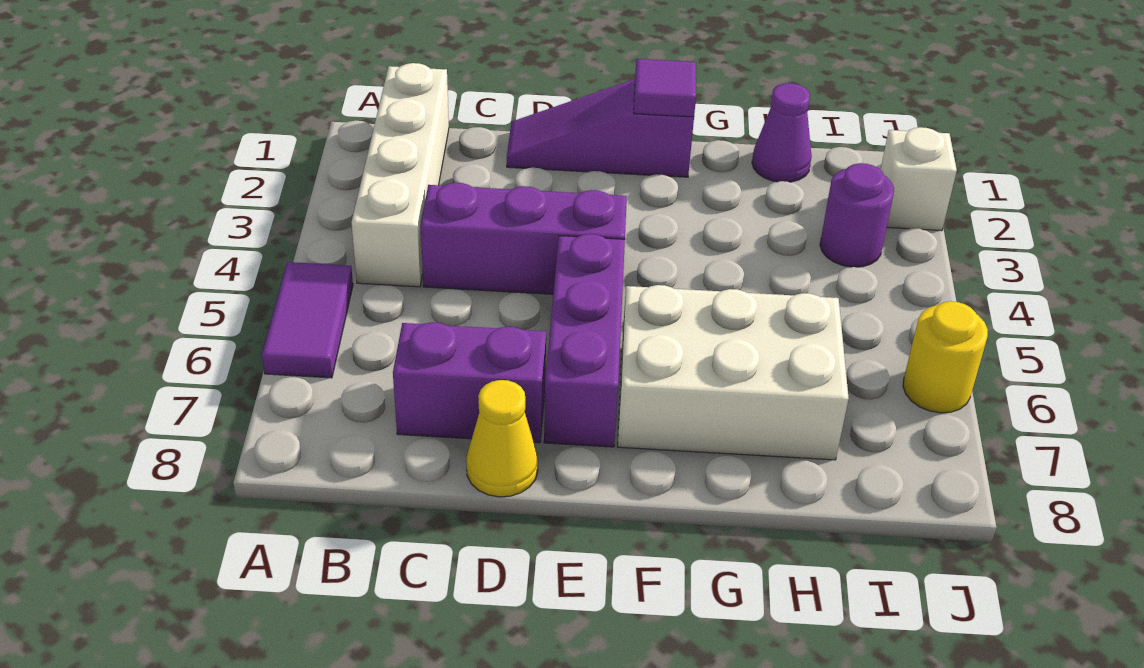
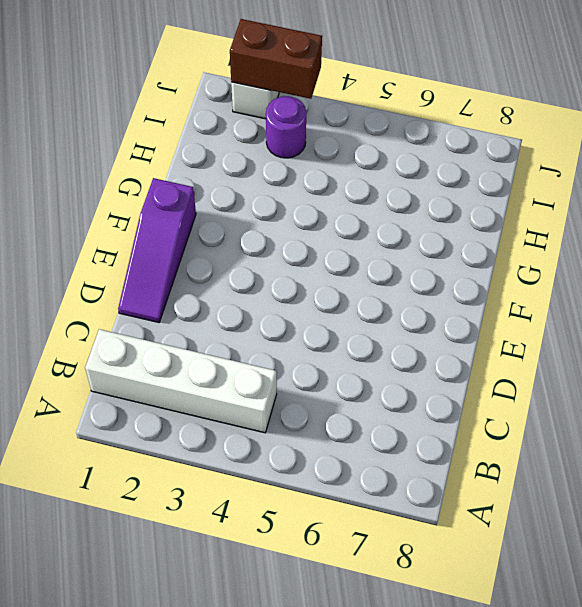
brown brick J2:J3 level 2 -> none
none -> purple tile A5:A6 level 1
none -> purple brick C4:E4 level 1
none -> purple brick C7:D7 level 1

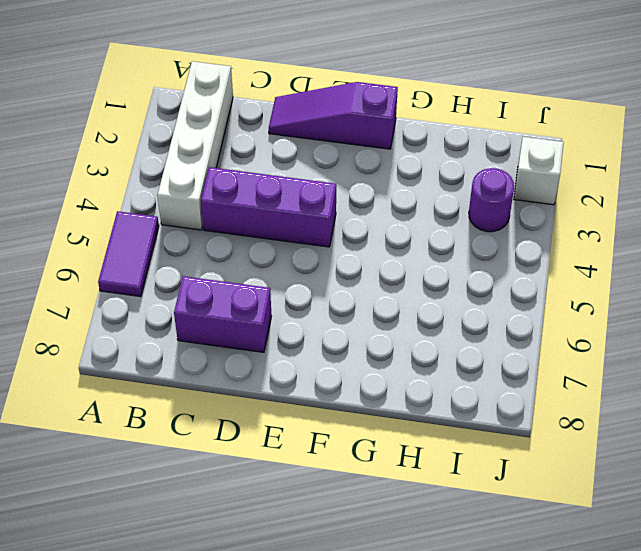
none -> yellow cone D8 level 1
none -> purple brick E5:E7 level 1
none -> white brick F6:H7 level 1

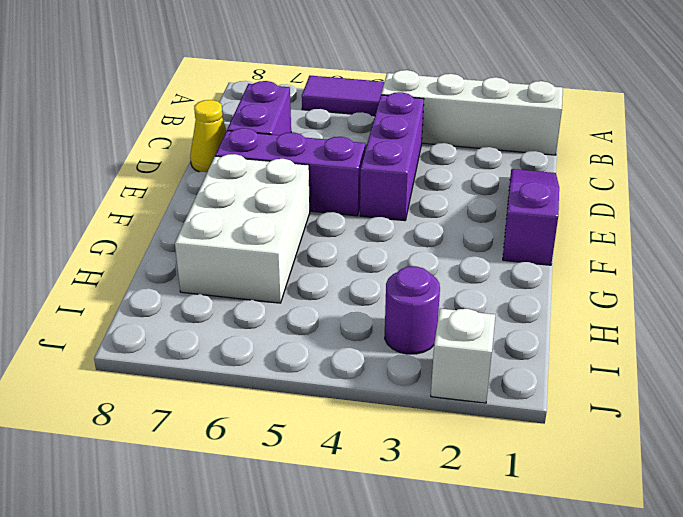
none -> purple cone H1 level 1
none -> yellow round brick J6 level 1
none -> purple tile F1 level 2

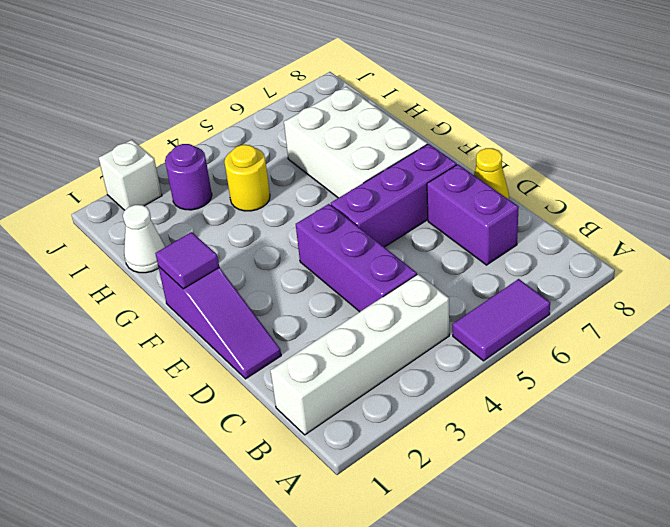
white cone H1 level 1 -> purple cone H1 level 1
yellow round brick H4 level 1 -> yellow round brick J6 level 1

